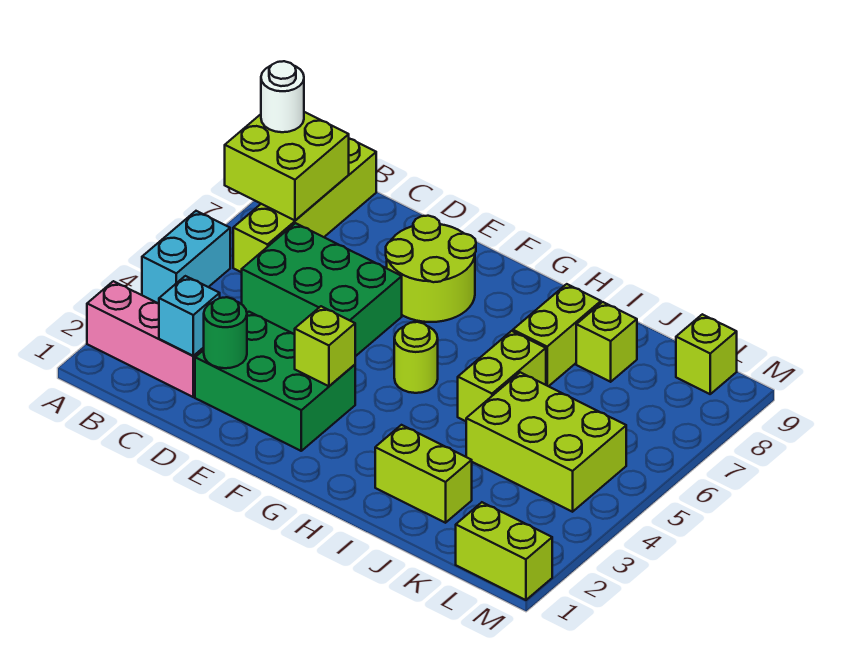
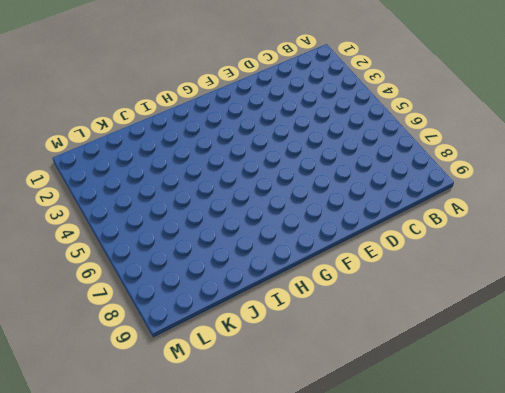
none -> pink brick A2:C2 level 1
none -> cyan brick A4:A5 level 1
none -> lime brick B6:B9 level 1

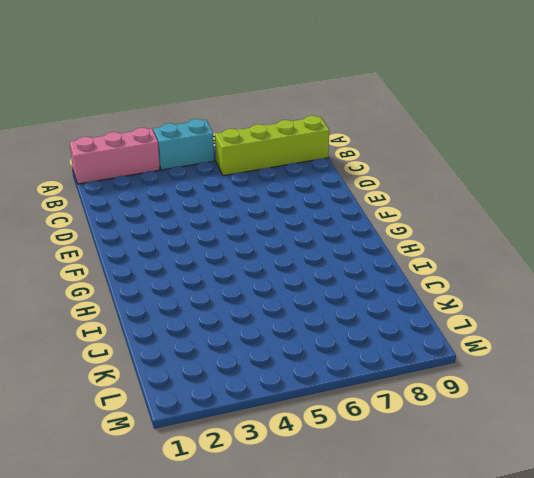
pink brick A1:A3 level 1 -> pink brick A2:C2 level 1
none -> green brick C5:E6 level 1
none -> green brick D2:F3 level 1
none -> lime round brick E7:F8 level 1

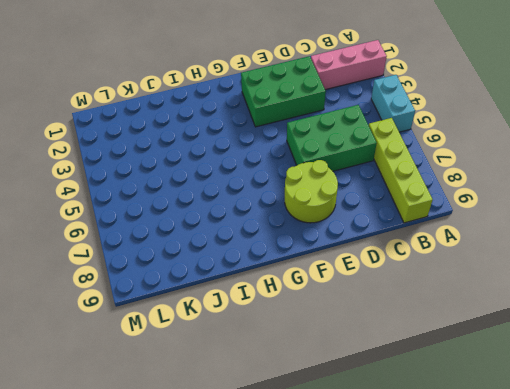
none -> lime round brick G5 level 1
none -> lime brick I2:J2 level 1
none -> lime brick I5:I6 level 1

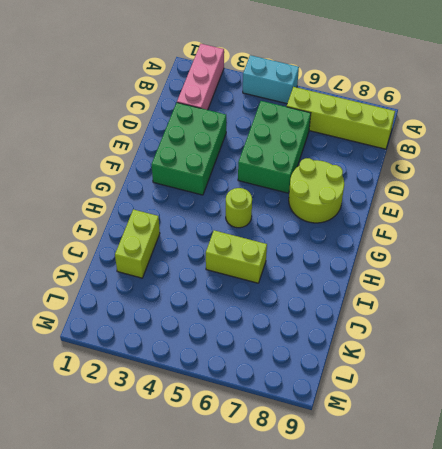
none -> lime brick I7:I8 level 1
none -> lime brick J4:L5 level 1
none -> lime brick J8 level 1

